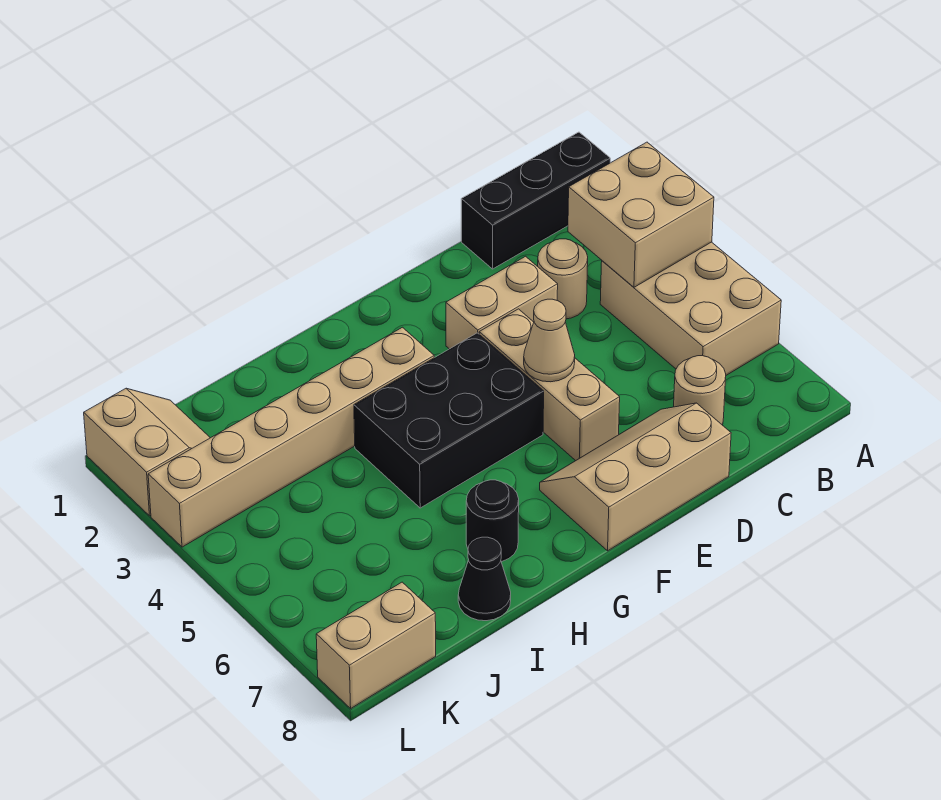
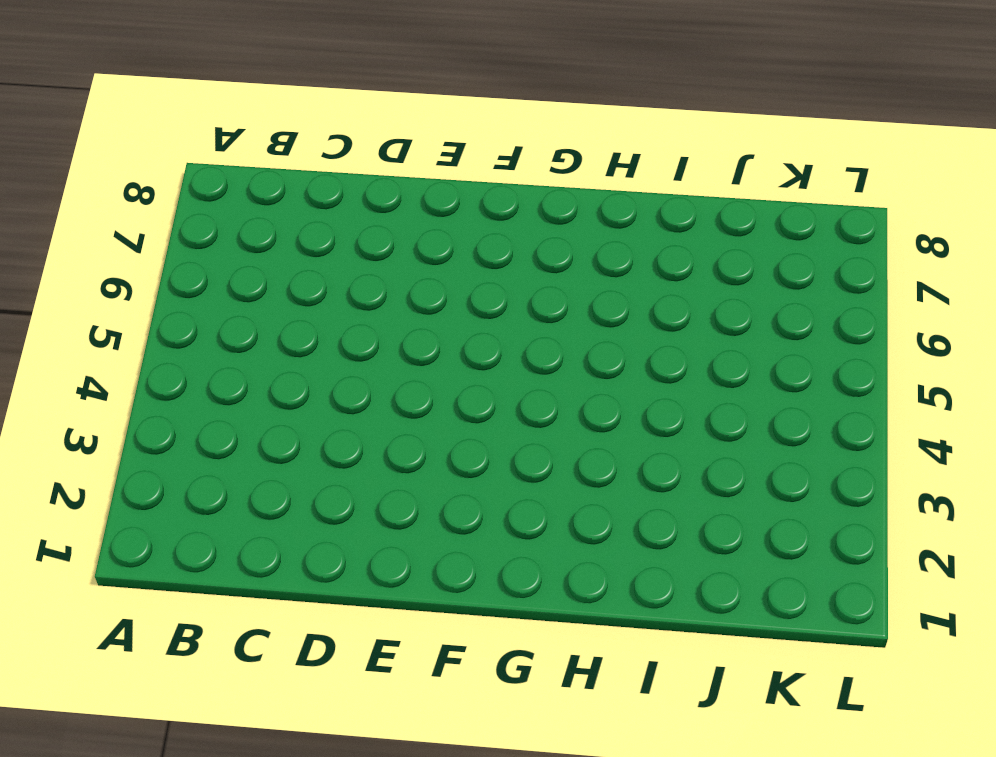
none -> black brick A1:C1 level 1
none -> tan brick A4:B6 level 1
none -> tan round brick C3 level 1

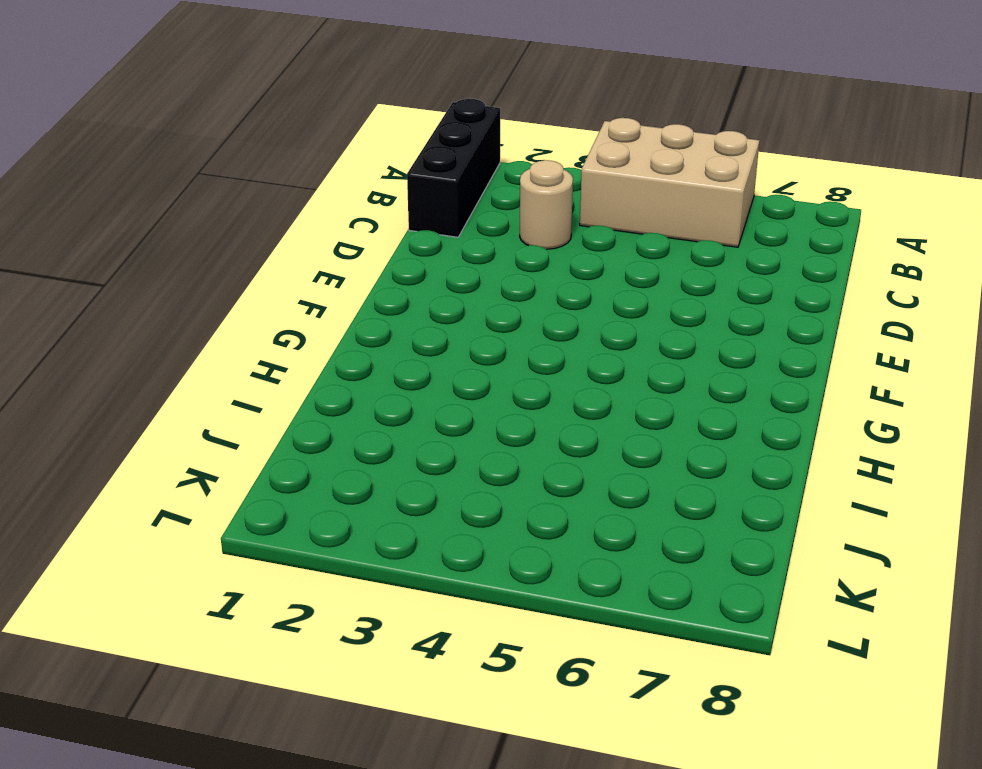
none -> tan round brick C7 level 1
none -> tan brick D3:E3 level 1
none -> tan slope D7:F8 level 1 top 8

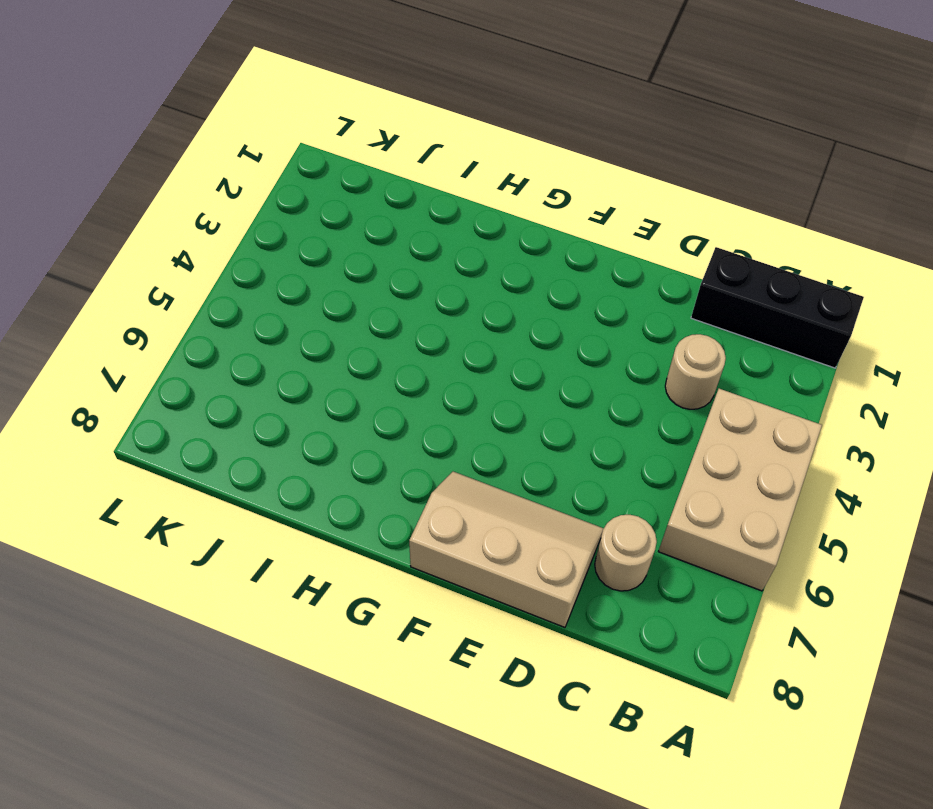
none -> tan brick D3:E3 level 1
none -> tan brick E4:E6 level 1
none -> black brick F4:H5 level 1

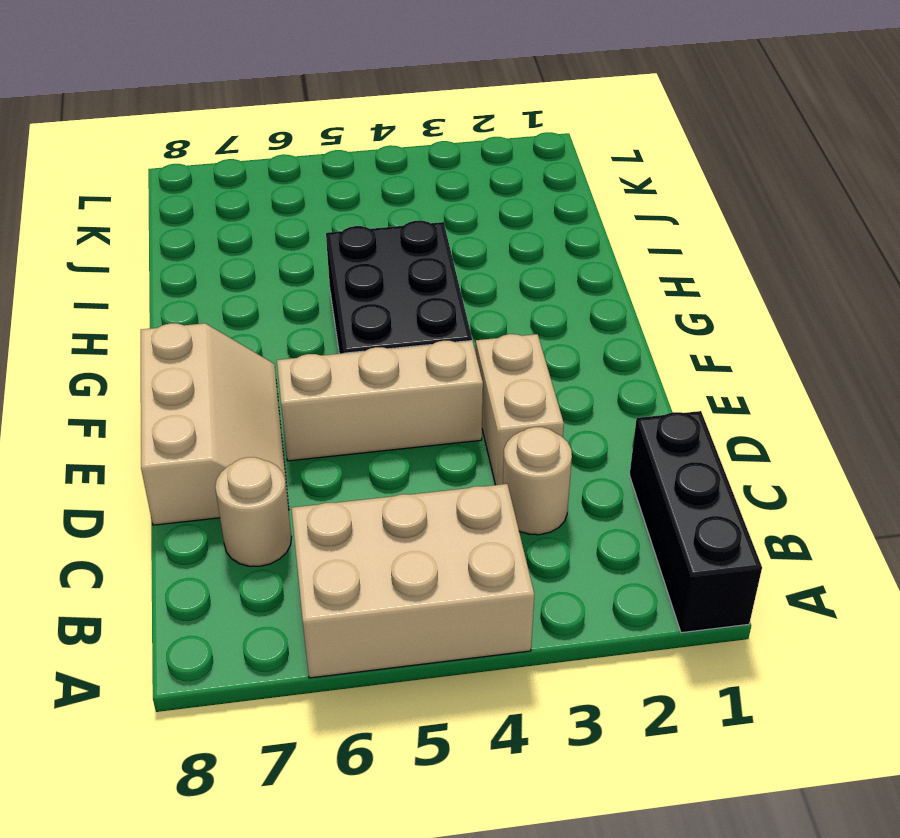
none -> tan brick G3:L3 level 1
none -> black round brick H7 level 1
none -> black cone I8 level 1

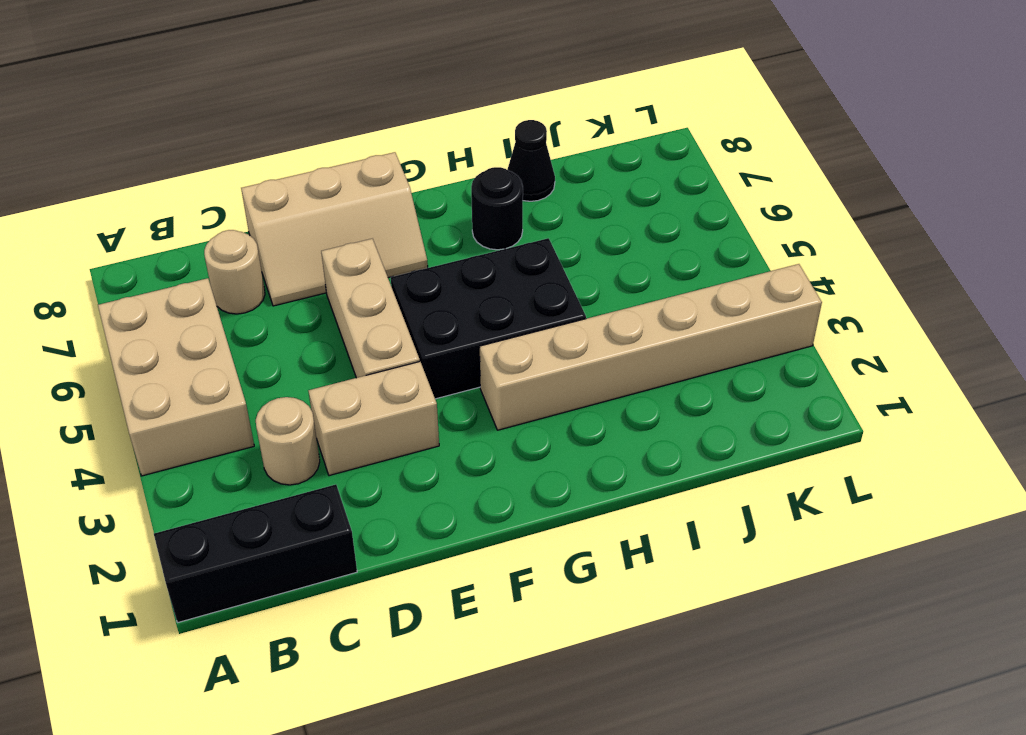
none -> tan slope K1:L2 level 1 top L
none -> tan brick K8:L8 level 1
none -> tan brick A3:B4 level 2

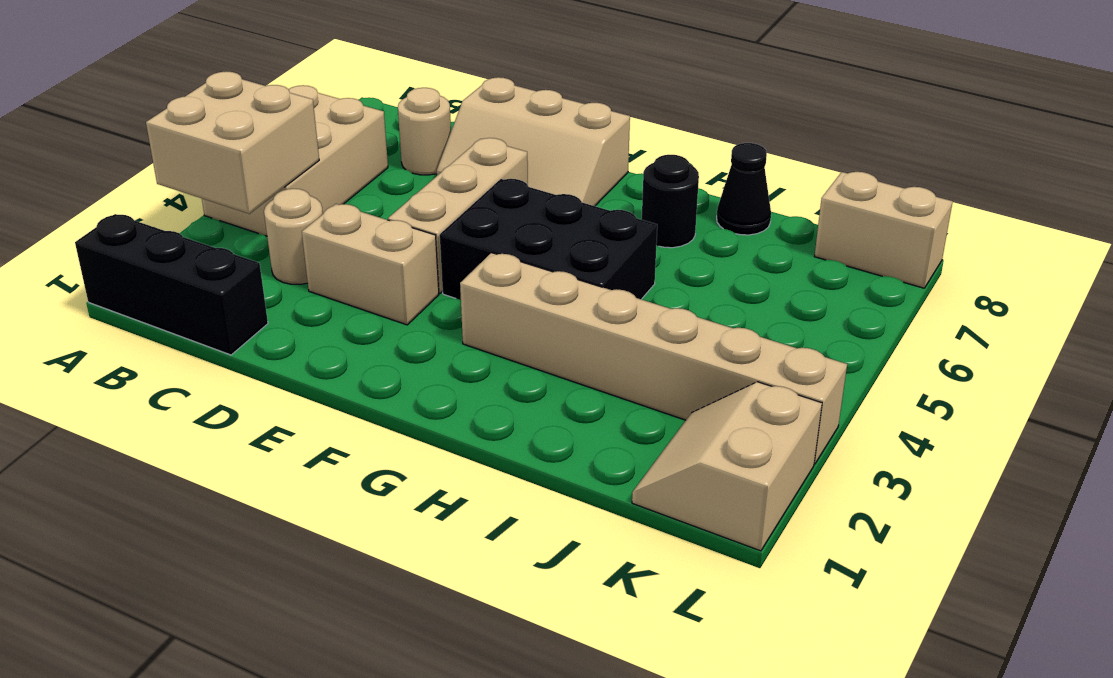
none -> tan cone E5 level 2

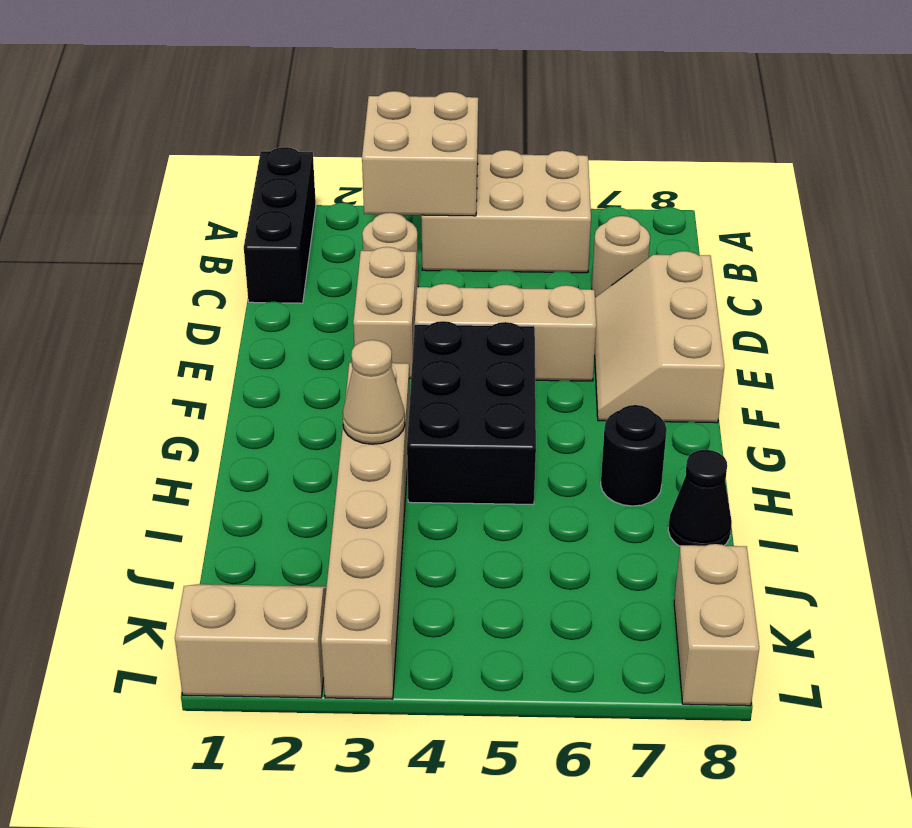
tan cone H3 level 2 -> tan cone E5 level 2

